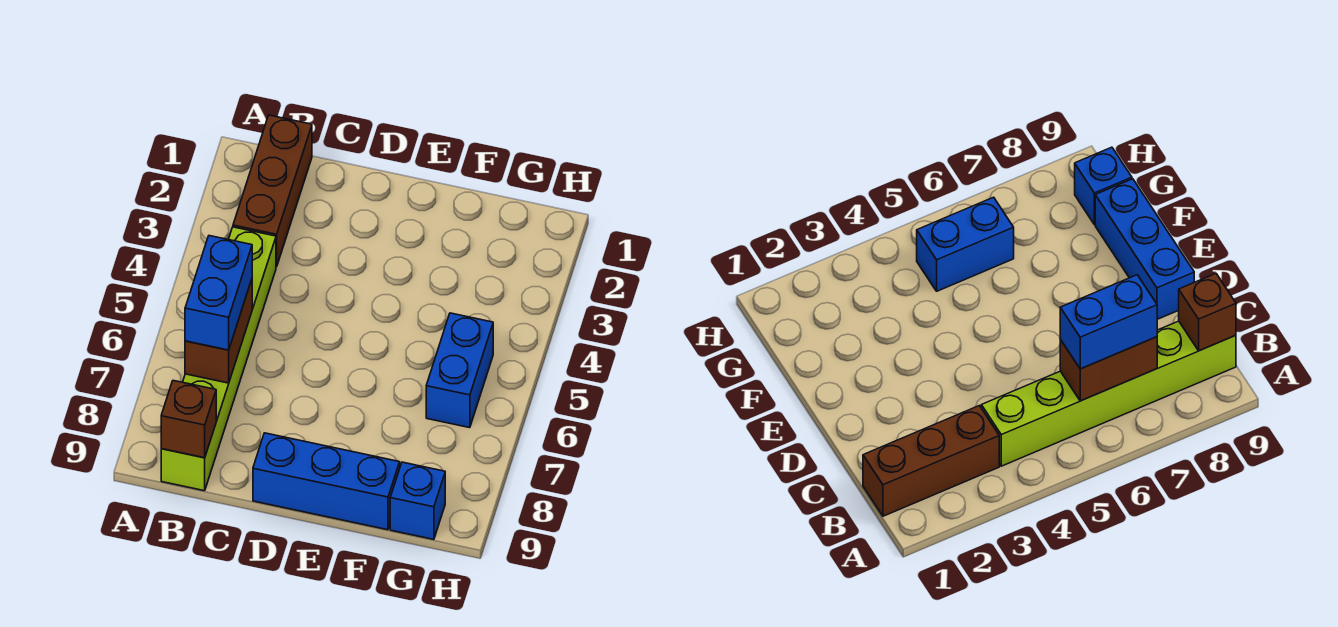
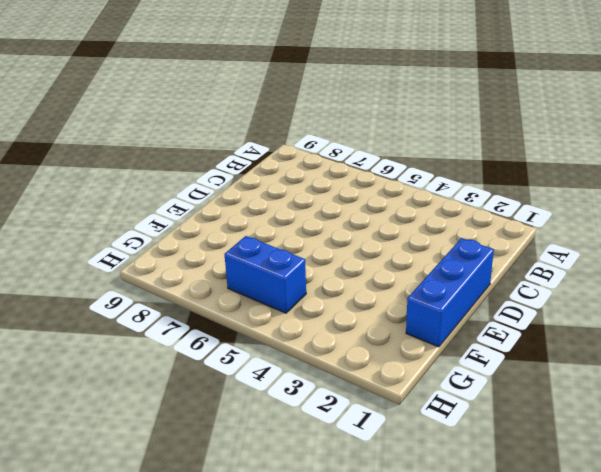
blue brick D1:F1 level 1 -> blue brick D9:F9 level 1
none -> brown brick B1:B3 level 1
none -> lime brick B4:B9 level 1

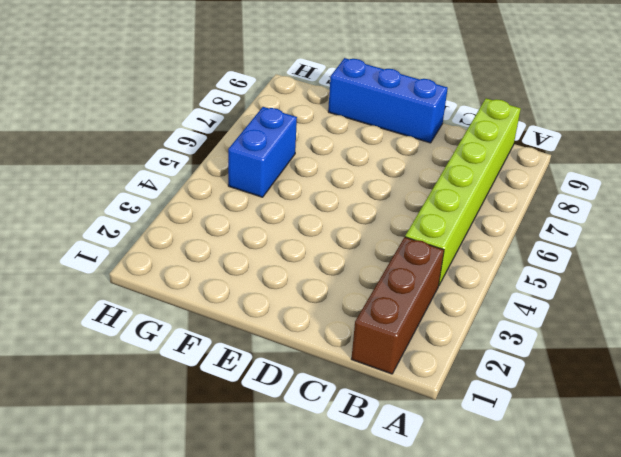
none -> blue brick G9 level 1
none -> brown brick B6:B7 level 2

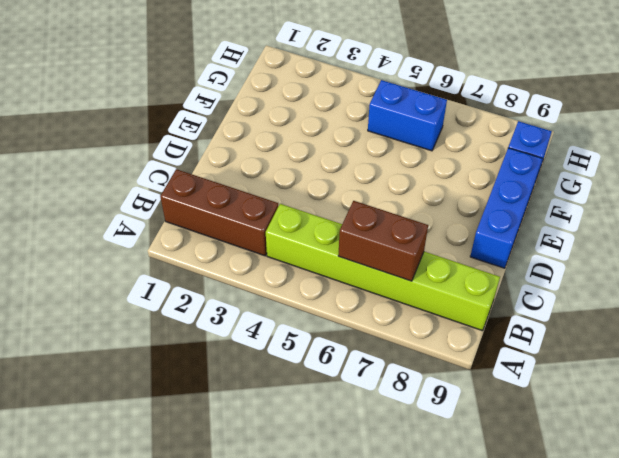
none -> brown brick B9 level 2
none -> blue brick B6:B7 level 3

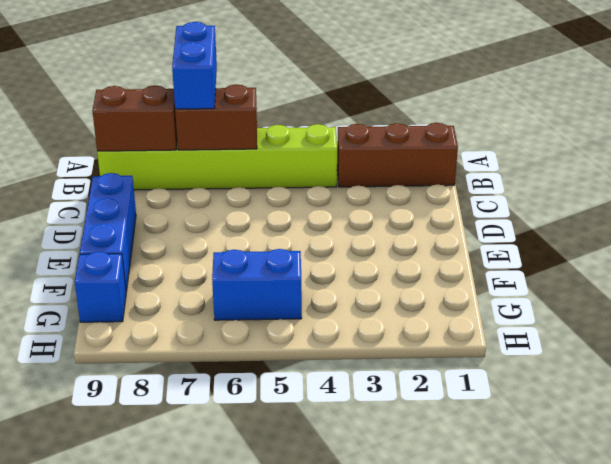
blue brick A7:B7 level 3 -> blue brick B6:B7 level 3
brown brick B8:B9 level 2 -> brown brick B9 level 2

